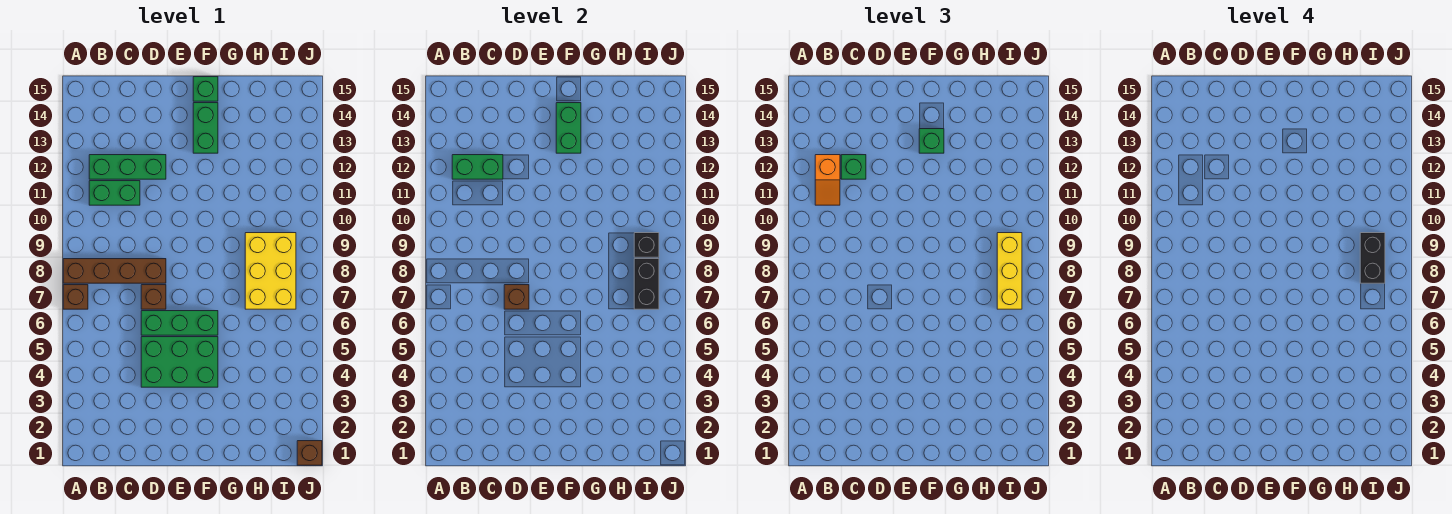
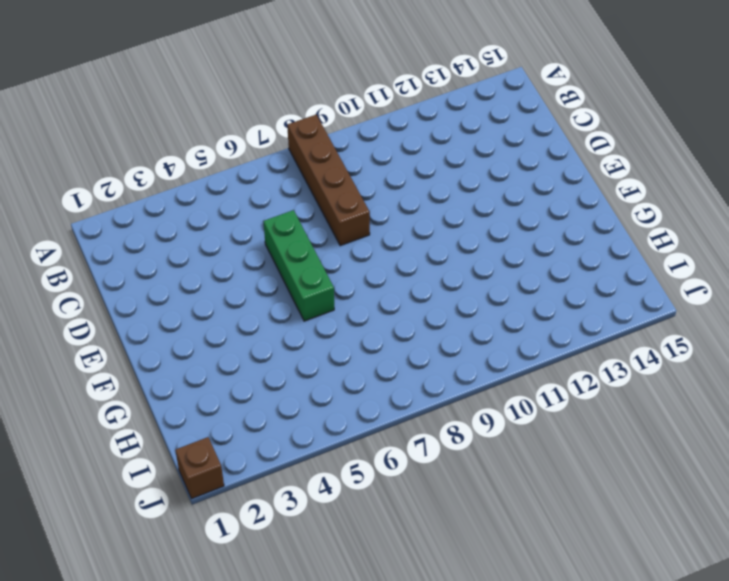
none -> brown brick A7 level 1
none -> green brick B11:C11 level 1
none -> green brick B12:D12 level 1

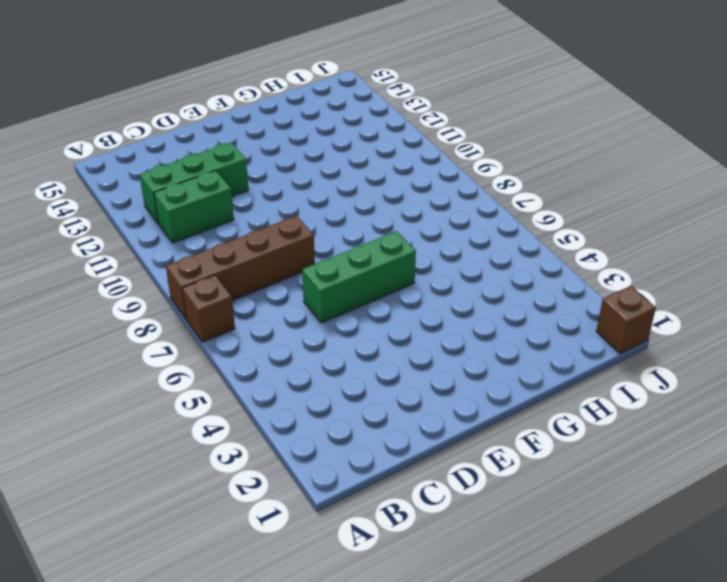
none -> green brick D4:F5 level 1
none -> brown brick D7 level 1
none -> green brick F13:F14 level 1

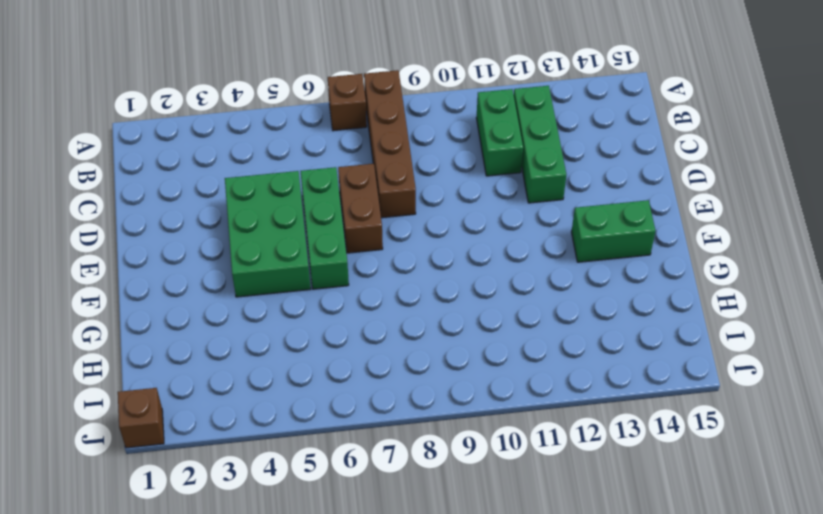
brown brick D7:E7 level 1 -> brown brick D7 level 1
none -> green brick F15 level 1
none -> yellow brick H7:I9 level 1
none -> green brick B12:C12 level 2

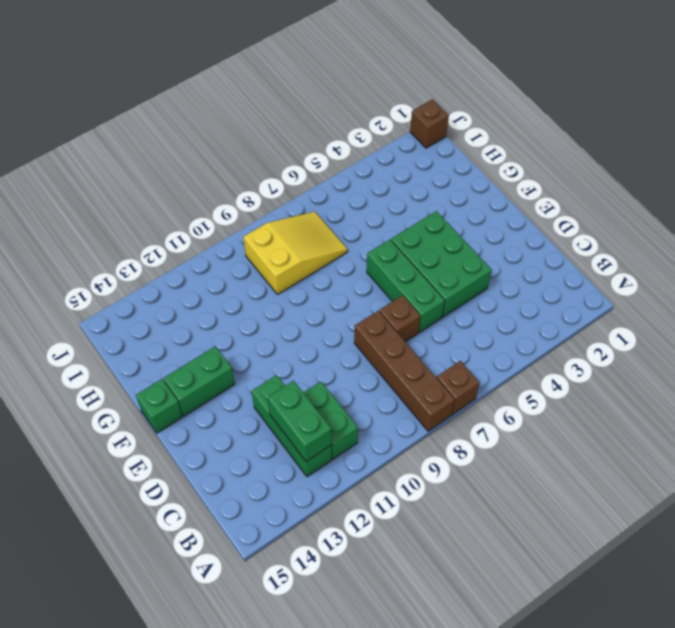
yellow slope H7:I9 level 1 top 9 -> yellow brick H7:I9 level 1
none -> brown brick D7 level 2
none -> green brick F13:F14 level 2
none -> black brick I7:I8 level 2

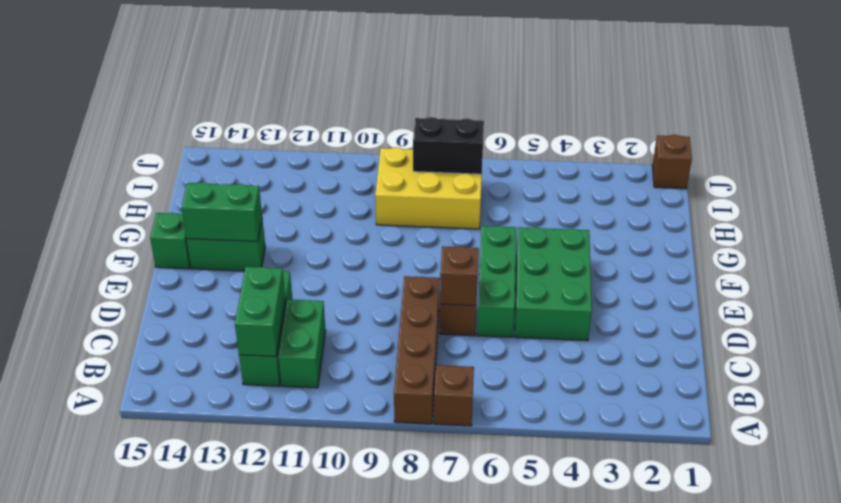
none -> black brick I9 level 2
none -> orange slope B11:B12 level 3 top 12
none -> green brick C12 level 3

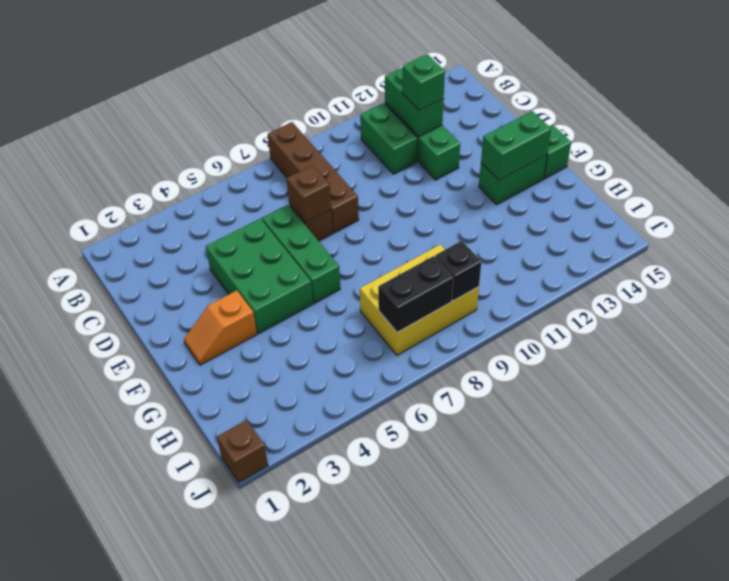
orange slope F2:F3 level 1 top 3 -> orange slope B11:B12 level 3 top 12
none -> brown brick A7 level 1
none -> green brick F13 level 3
none -> yellow brick I7:I9 level 3

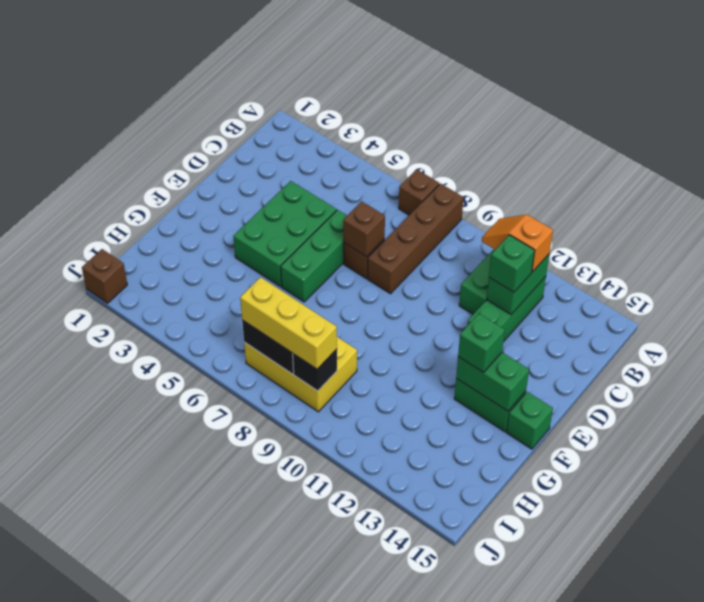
none -> black brick I8:I9 level 4

